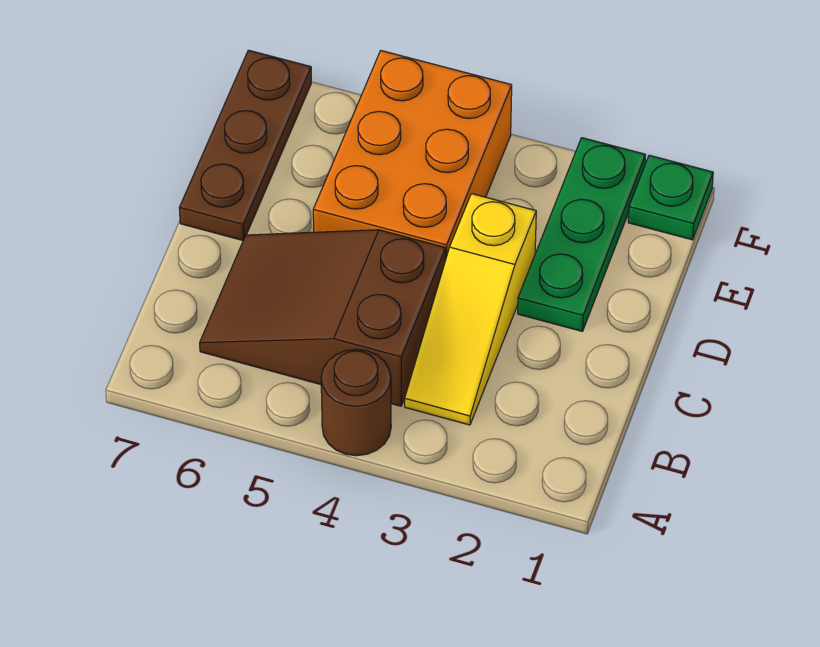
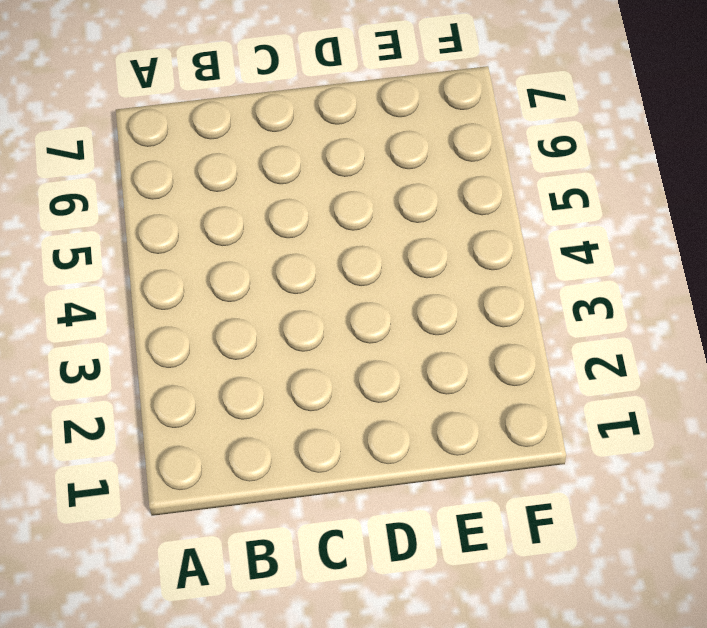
none -> brown round brick A4 level 1
none -> yellow slope B3:D3 level 1 top D

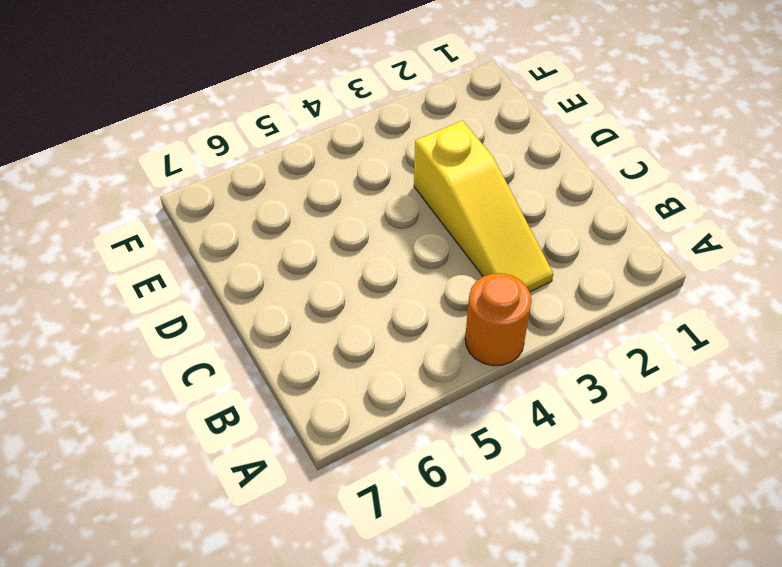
orange round brick A4 level 1 -> brown round brick A4 level 1
none -> brown slope B4:C6 level 1 top 4
none -> green plate D2:F2 level 1

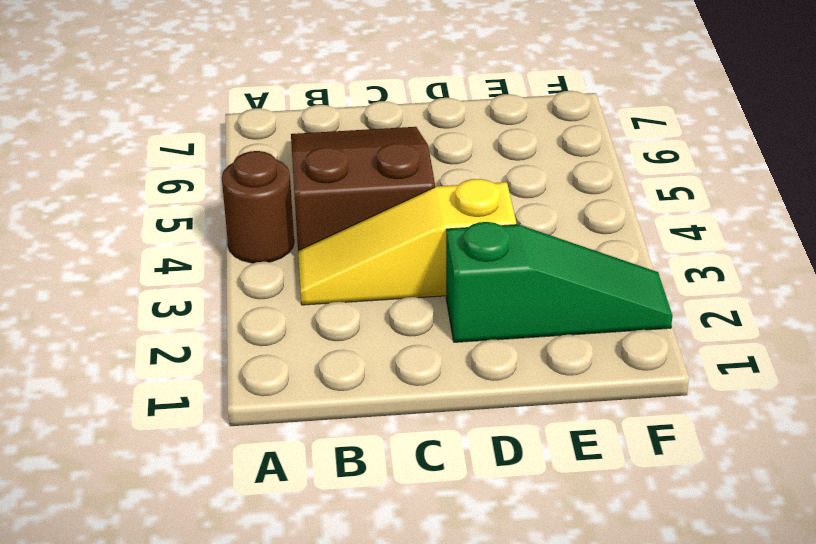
green slope D2:F2 level 1 top D -> green plate D2:F2 level 1
none -> orange brick D4:F5 level 1
none -> brown plate D7:F7 level 1

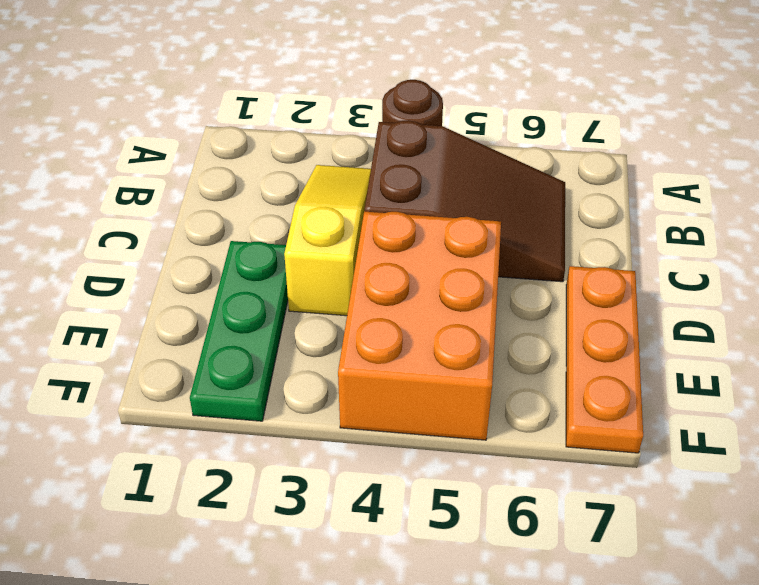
orange plate D7:F7 level 1 -> brown plate D7:F7 level 1
none -> green plate F1 level 1

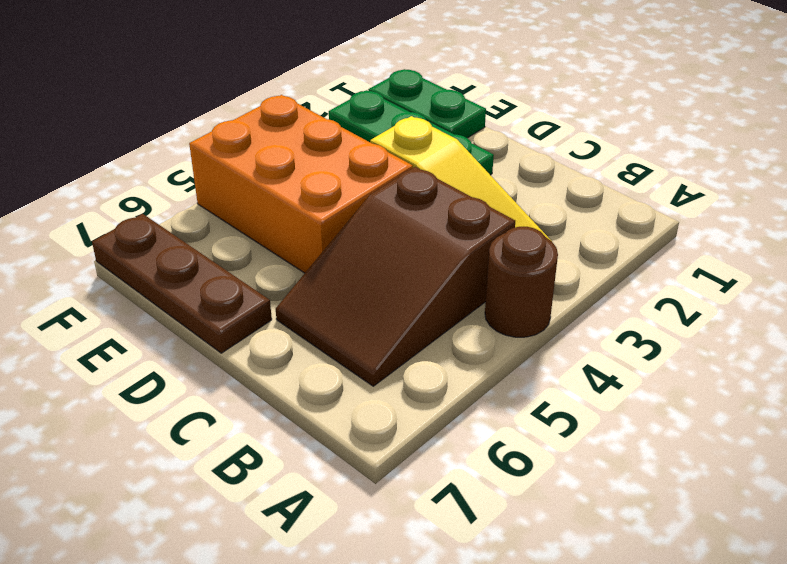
green plate E1:F1 level 1 -> green plate F1 level 1

